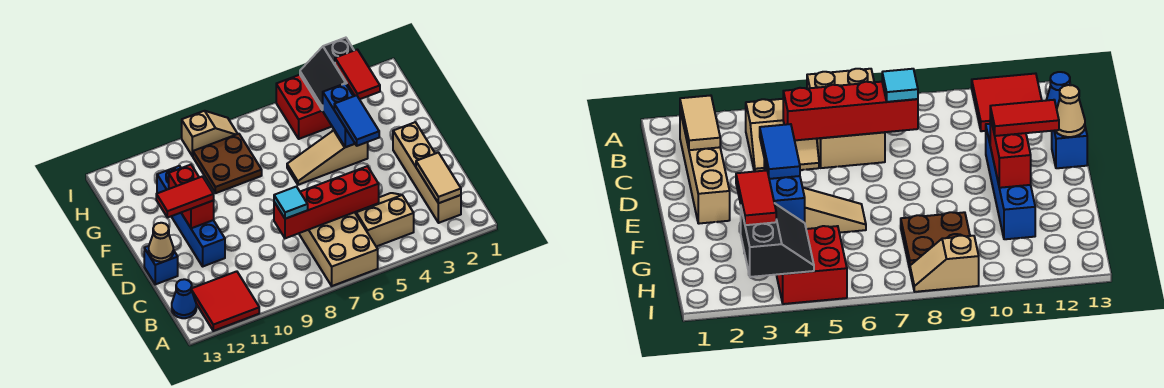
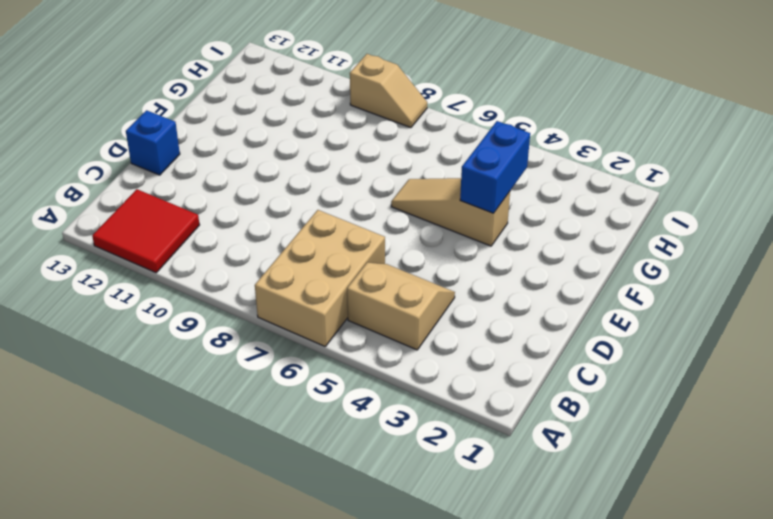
none -> tan brick B2:E2 level 1
none -> blue cone B13 level 1
none -> blue brick D11:G11 level 1

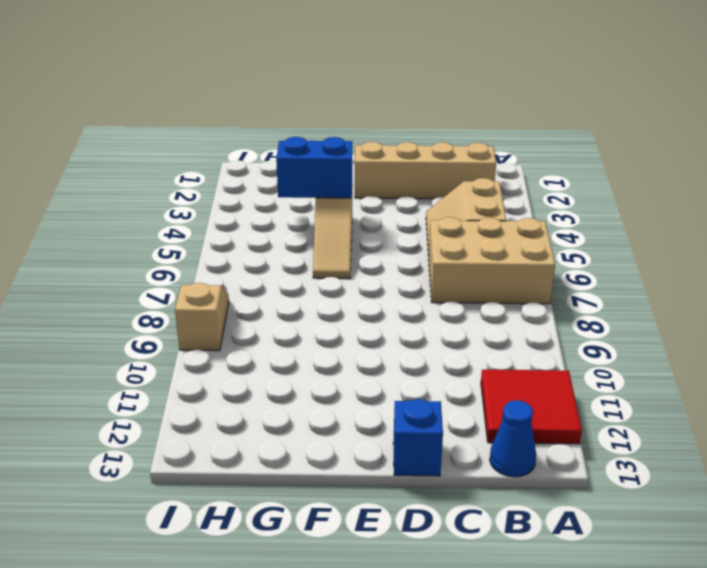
none -> blue brick D11:G11 level 1
none -> brown plate G8:H9 level 1
none -> red brick H4:I5 level 1

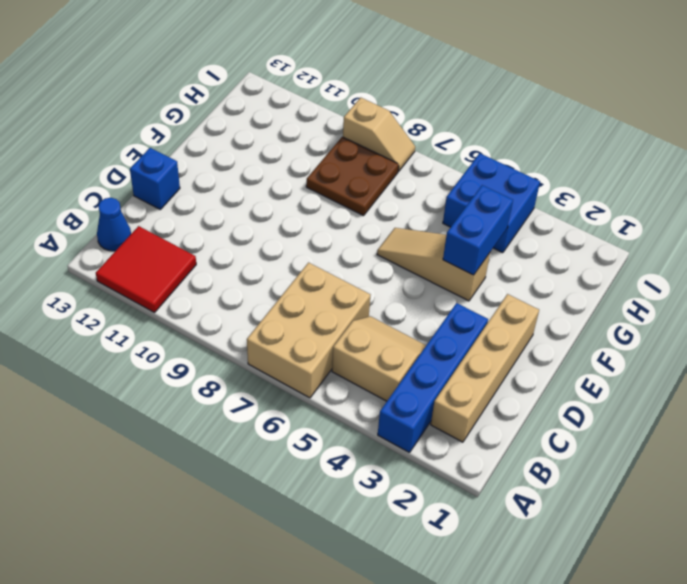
blue brick A3:D3 level 1 -> blue brick D11:G11 level 1
blue brick H4:I5 level 1 -> red brick H4:I5 level 1
none -> tan tile B2:C2 level 2
none -> red brick C5:C8 level 2
none -> tan cone D13 level 2

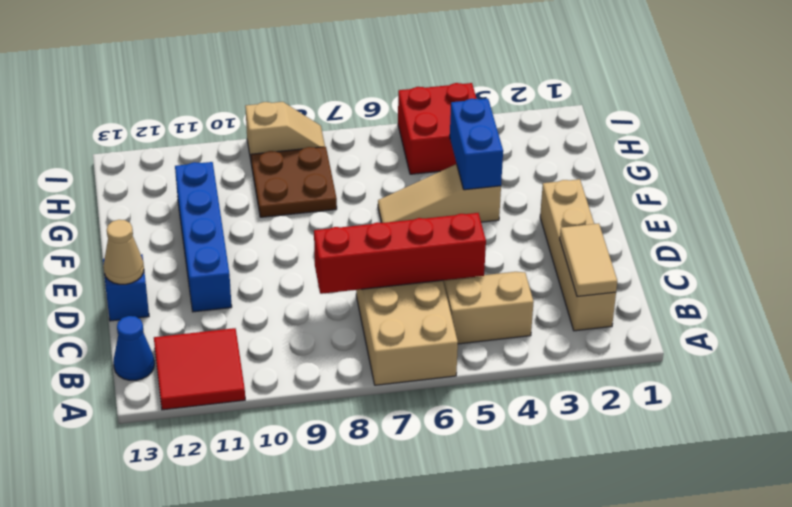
none -> red brick E11:F11 level 2
none -> black slope H3:I4 level 2 top 3
none -> cyan tile C8 level 3

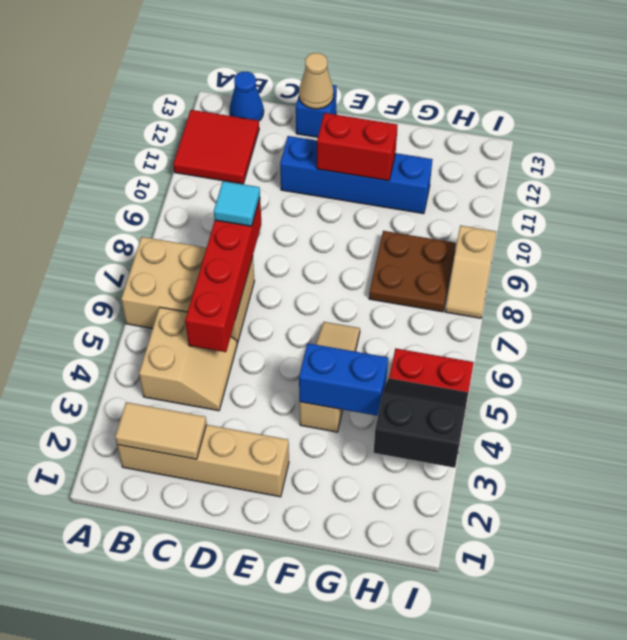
none -> blue tile E4:F4 level 3
none -> red tile E11:E12 level 3
none -> red tile G3:H3 level 3

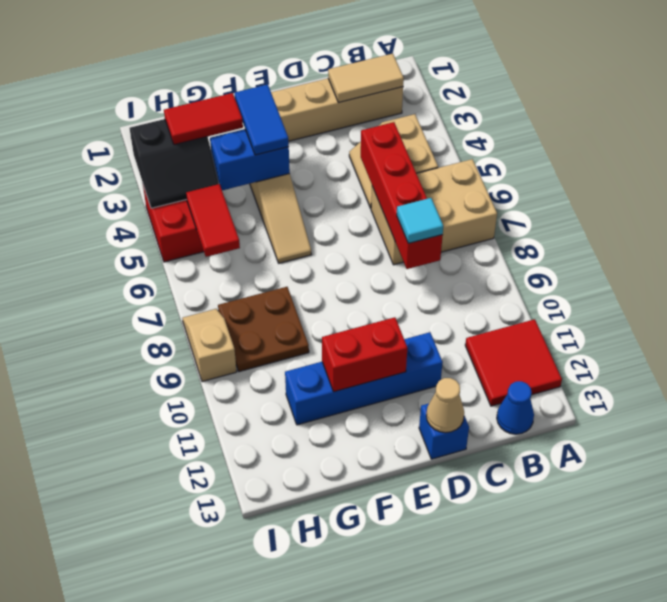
blue tile F3:F4 level 3 -> blue tile E4:F4 level 3
red tile H5:H6 level 2 -> red tile E11:E12 level 3

